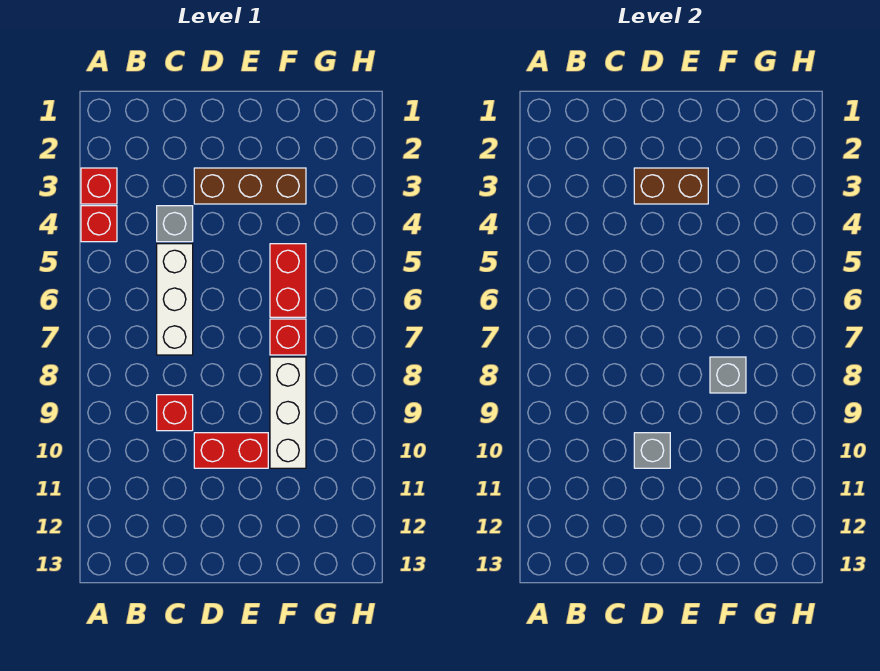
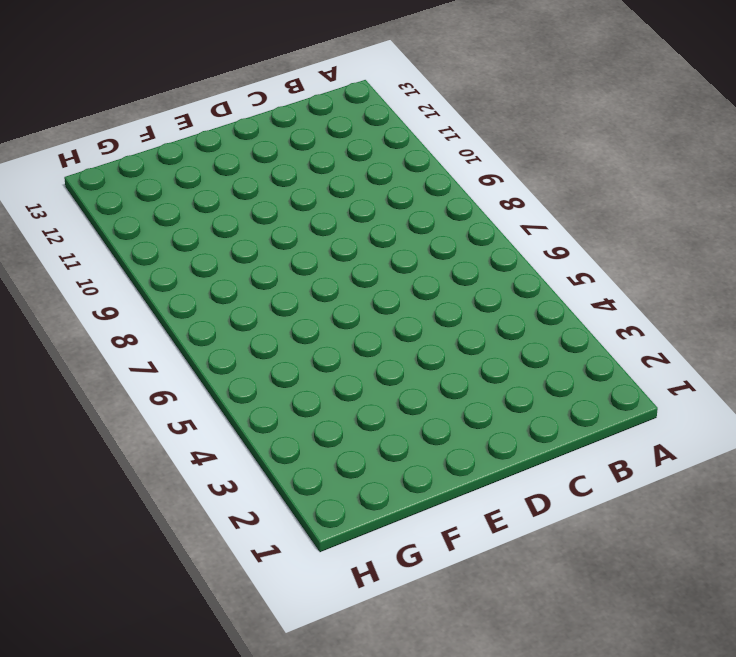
none -> red brick A3 level 1
none -> red brick A4 level 1
none -> grey brick C4 level 1

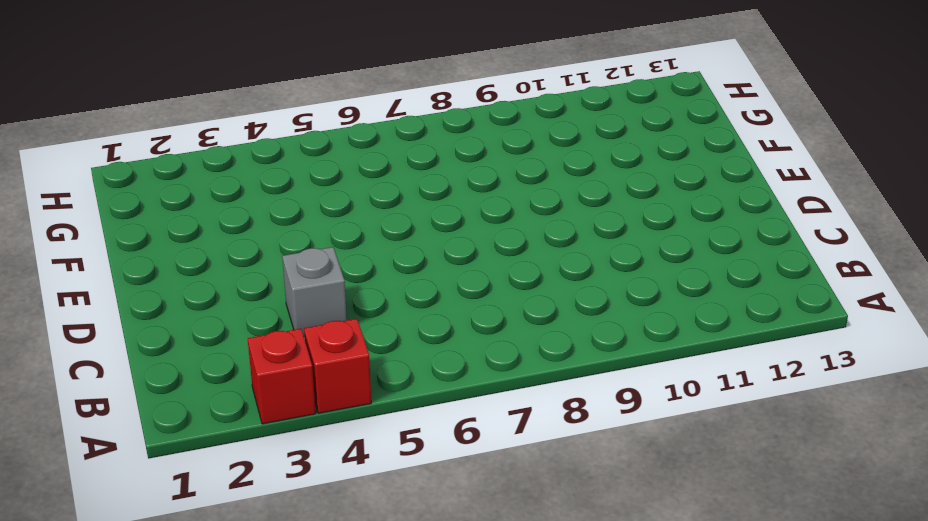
none -> white brick C5:C7 level 1
none -> red brick C9 level 1
none -> brown brick D3:F3 level 1

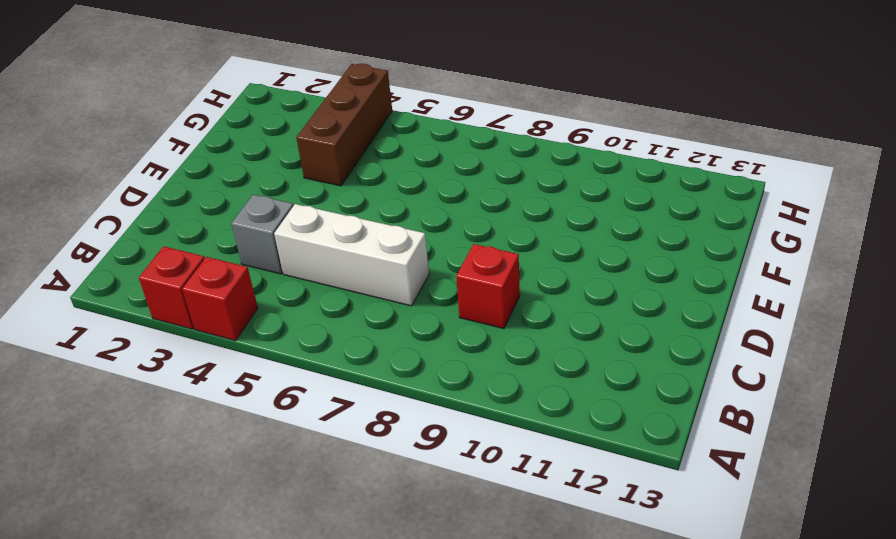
brown brick F4:H4 level 1 -> brown brick D3:F3 level 1
none -> red brick D10:E10 level 1
none -> red brick F5:F6 level 1
none -> red brick F7 level 1

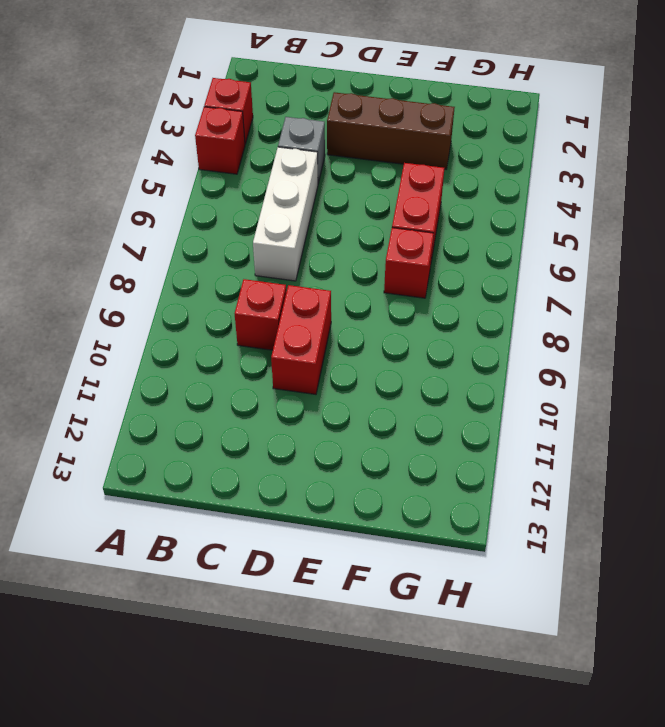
red brick D9:D10 level 1 -> red brick D10:E10 level 1
none -> white brick F8:F10 level 1
none -> brown brick D3:E3 level 2
none -> grey brick D10 level 2

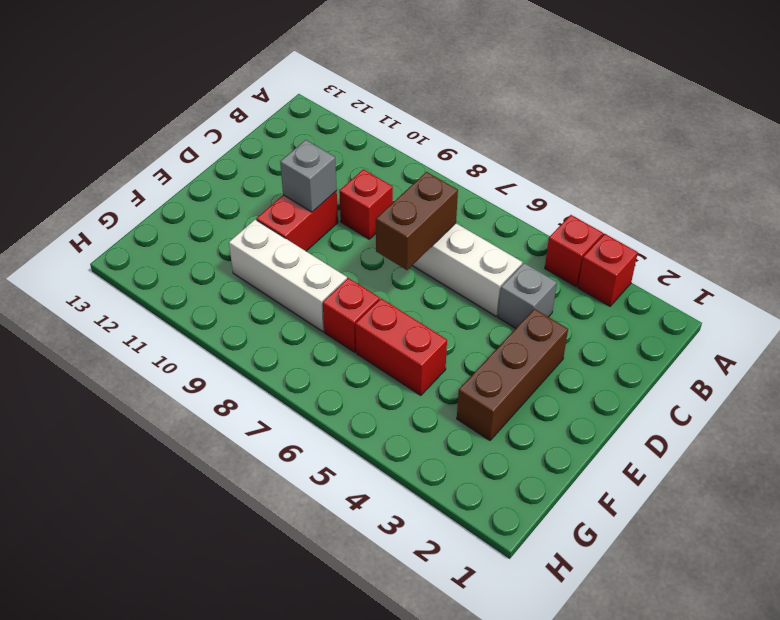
brown brick C7:D7 level 2 -> brown brick D3:E3 level 2
none -> grey brick F8 level 2

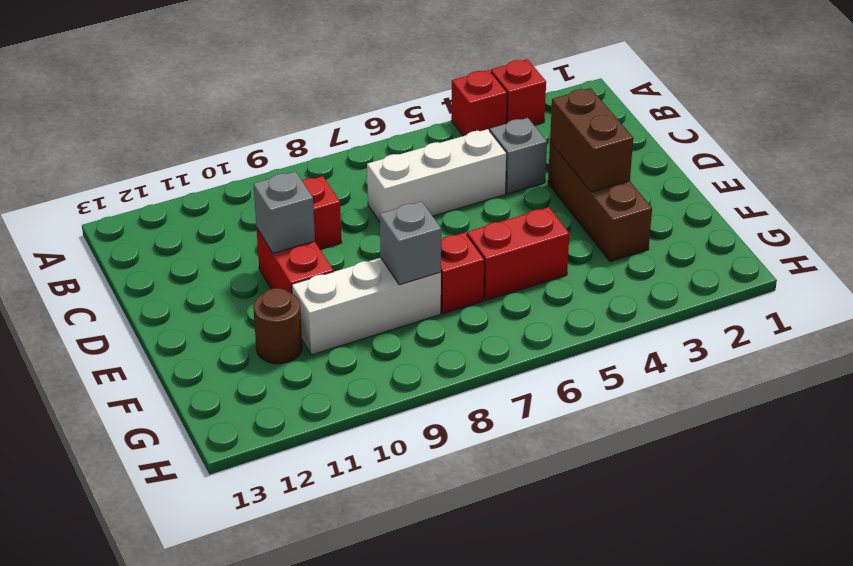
brown round brick F11 level 1 -> none

